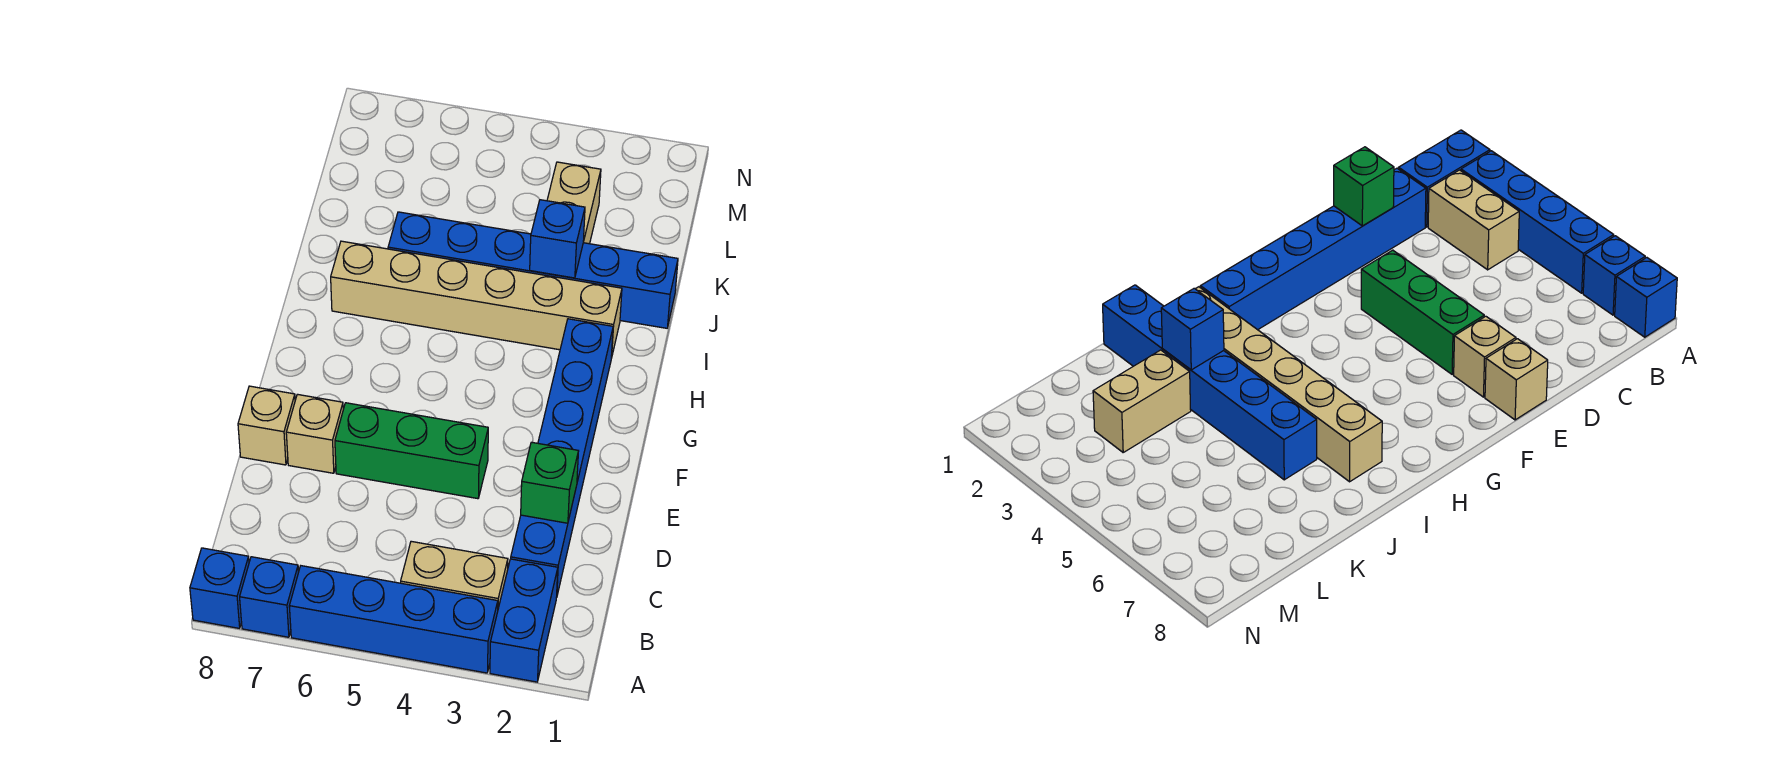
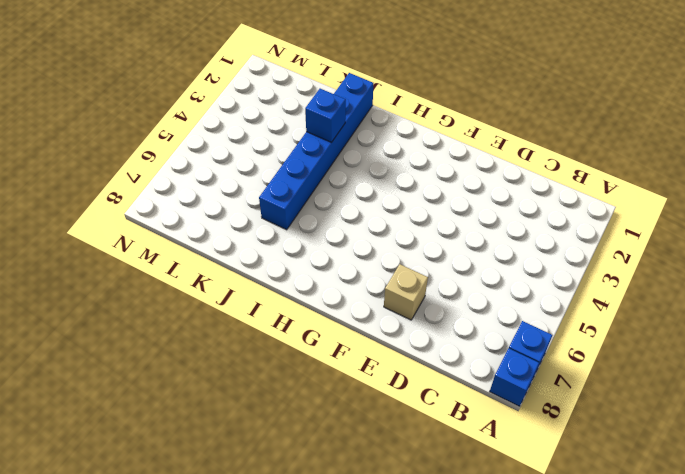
none -> blue brick A2:B2 level 1
none -> blue brick A3:A6 level 1
none -> tan brick B3:B4 level 1

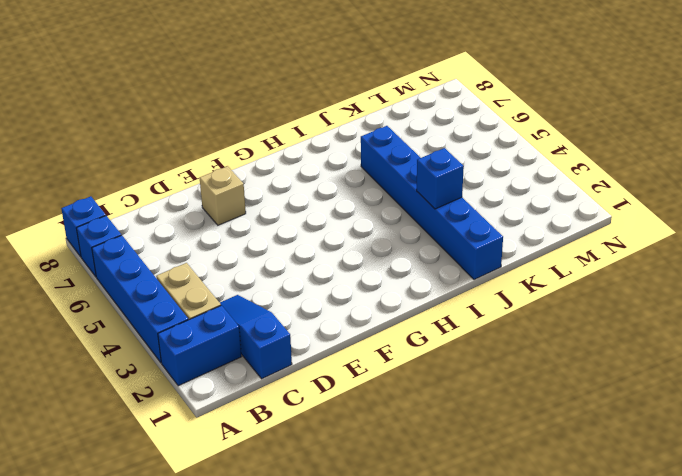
blue slope C1:C3 level 1 top 1 -> blue brick C2:H2 level 1
none -> green brick E4:E6 level 1
none -> tan brick E8 level 1
none -> tan brick I2:I7 level 1

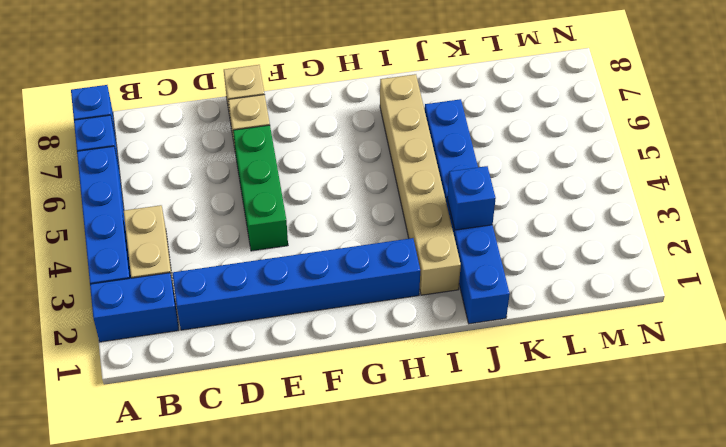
none -> tan brick K3:L3 level 1
none -> green brick D2 level 2

